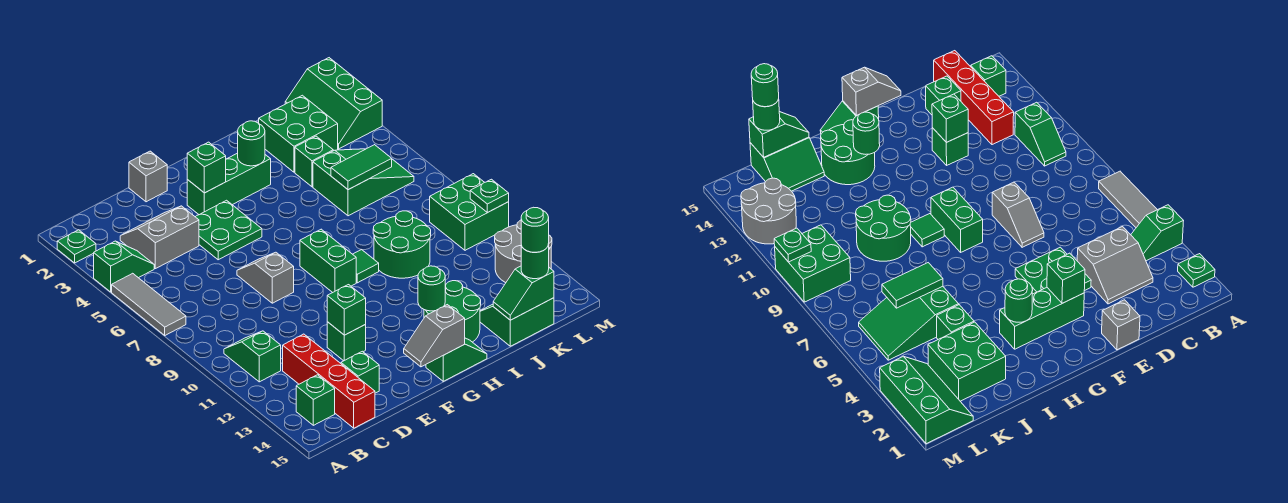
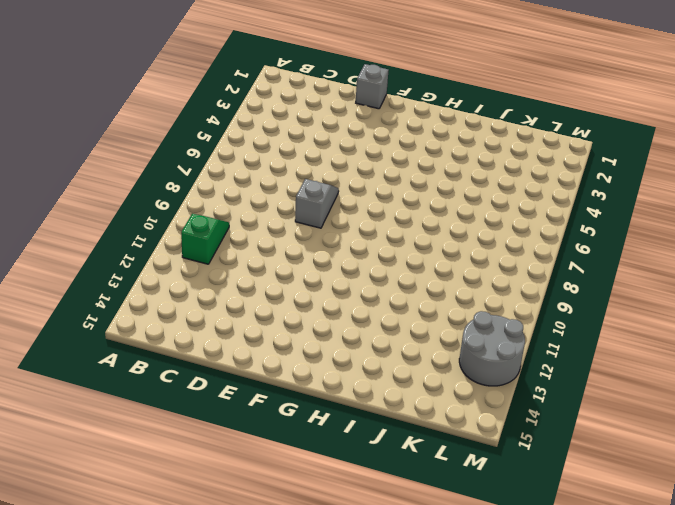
none -> green plate A2 level 1
none -> green slope A4:B4 level 1 top A
none -> grey tile A5:A7 level 1
none -> green brick B14 level 1

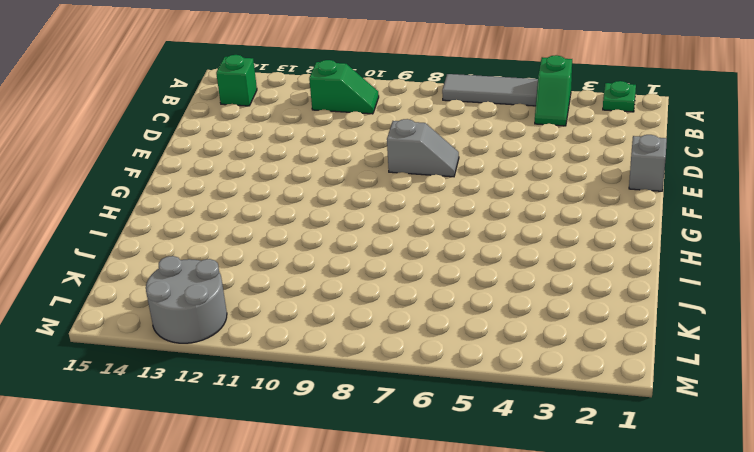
none -> grey slope C3:D4 level 1 top 4
none -> red brick C12:C15 level 1
none -> green brick D14 level 1
none -> green plate E4:F5 level 1

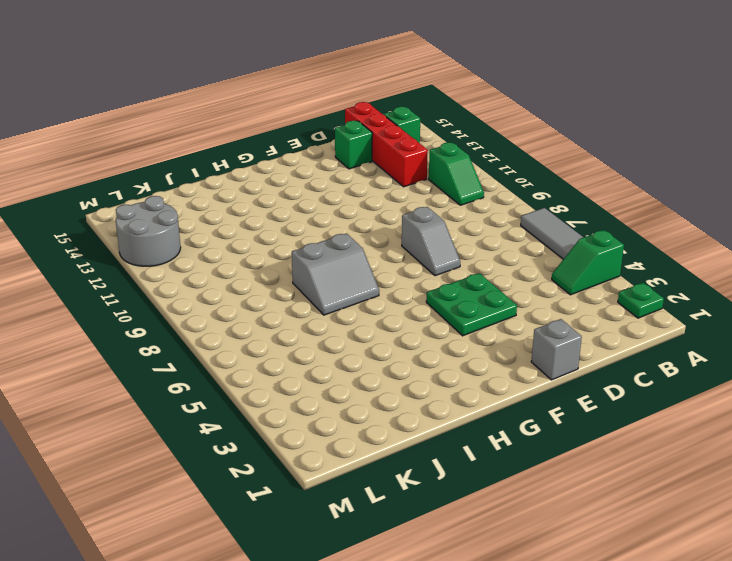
grey slope H7:I8 level 1 top 8 -> grey slope C3:D4 level 1 top 4
none -> green brick E12 level 1
none -> green brick F3:H3 level 1
none -> green brick G8:G9 level 1
none -> green slope G15:H15 level 1 top G

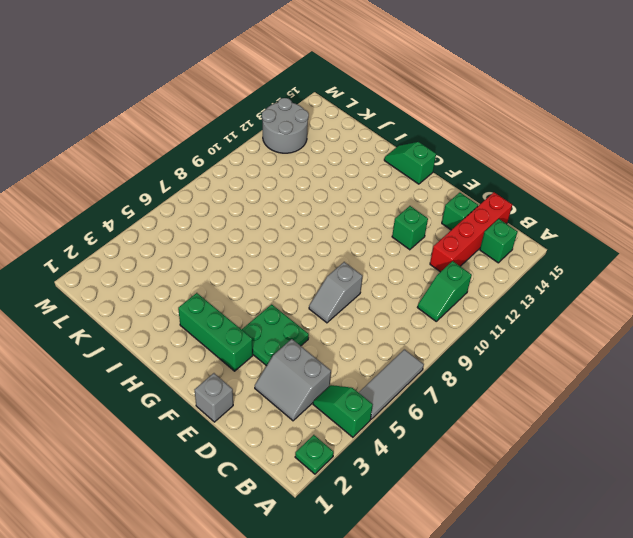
none -> green brick G8:G9 level 1
none -> green tile H9 level 1
none -> green round brick H13:I14 level 1
none -> green round brick I9:J10 level 1

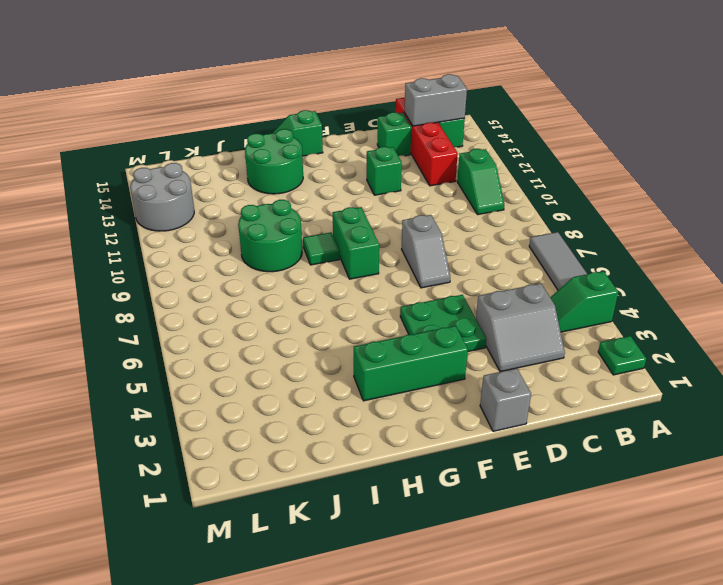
grey brick B14:C14 level 2 -> none
none -> green brick J2:K3 level 1
none -> green brick J4 level 1
none -> green slope J5:L6 level 1 top J
none -> green slope J14:K15 level 1 top 15

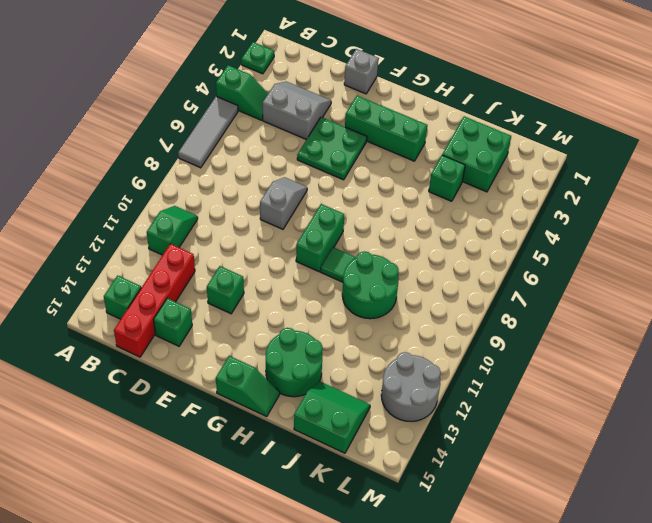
none -> green slope J5:L6 level 1 top J
none -> green slope L1:M3 level 1 top M
none -> green brick L9:M10 level 1
none -> green brick E12 level 2

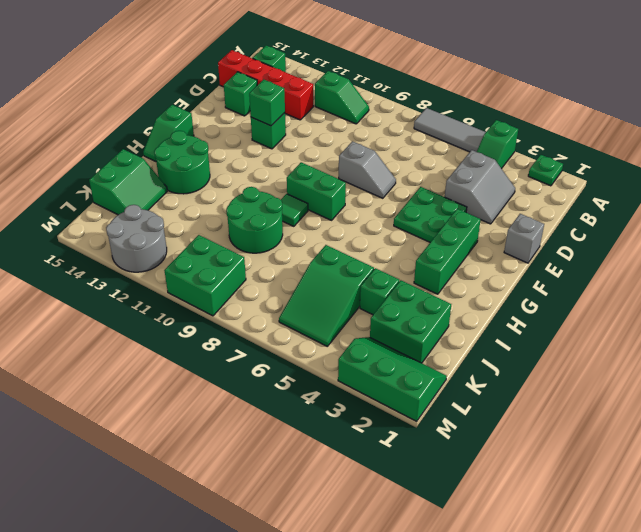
none -> green brick F3 level 2
none -> grey slope F15:G15 level 2 top G
none -> green round brick H3 level 2
none -> green round brick H13 level 2

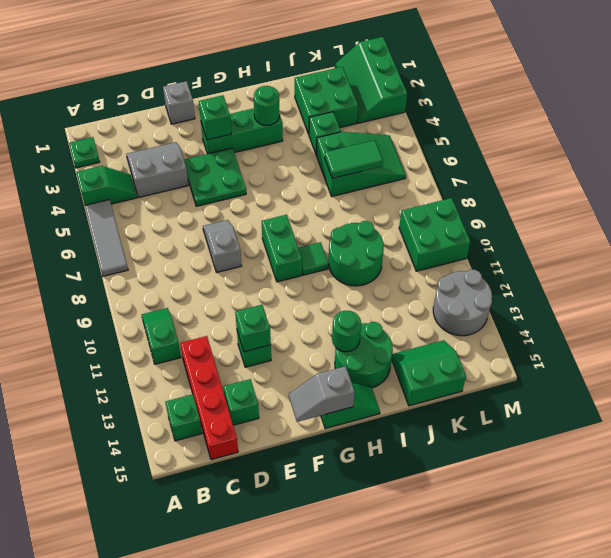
none -> green slope J15:K15 level 2 top K
none -> green plate M10 level 2
none -> green round brick K15 level 3
none -> green round brick K15 level 4

